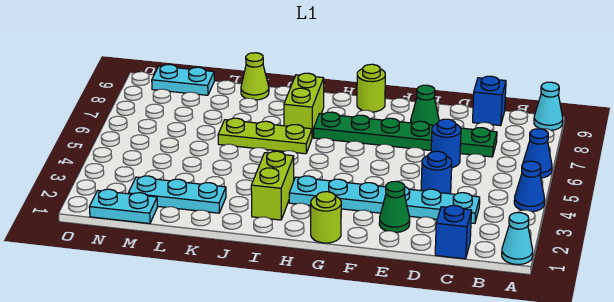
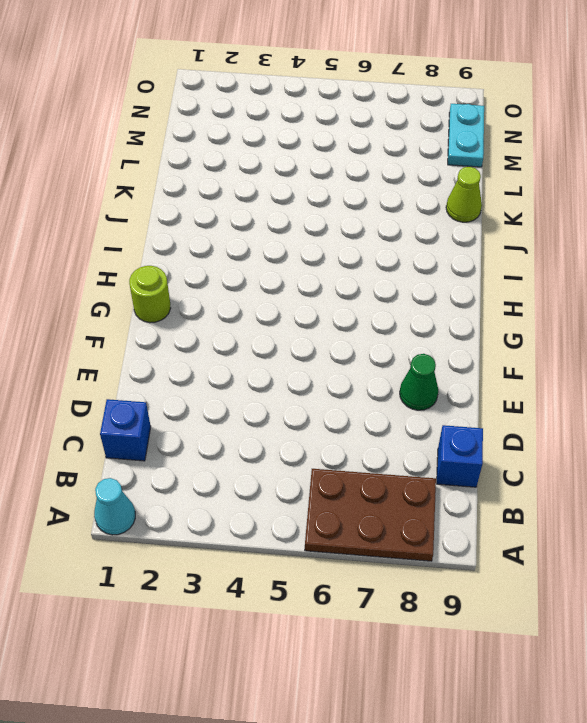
brown plate A6:B8 level 1 -> blue cone A6 level 1
none -> blue cone A4 level 1
none -> cyan cone A9 level 1
none -> cyan plate C3:H3 level 1

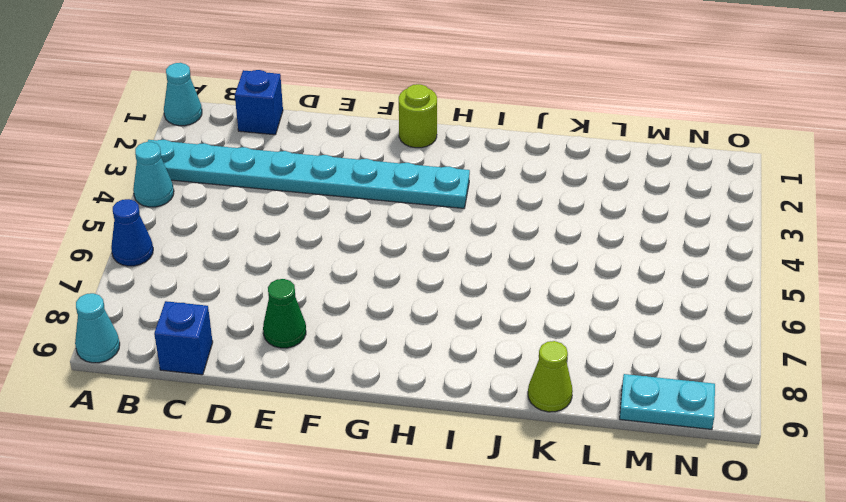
cyan plate A3:H3 level 1 -> cyan plate C3:H3 level 1
cyan cone A4 level 1 -> blue cone A4 level 1
none -> green plate C7:H7 level 1
none -> blue round brick D4 level 1
none -> blue round brick D6 level 1

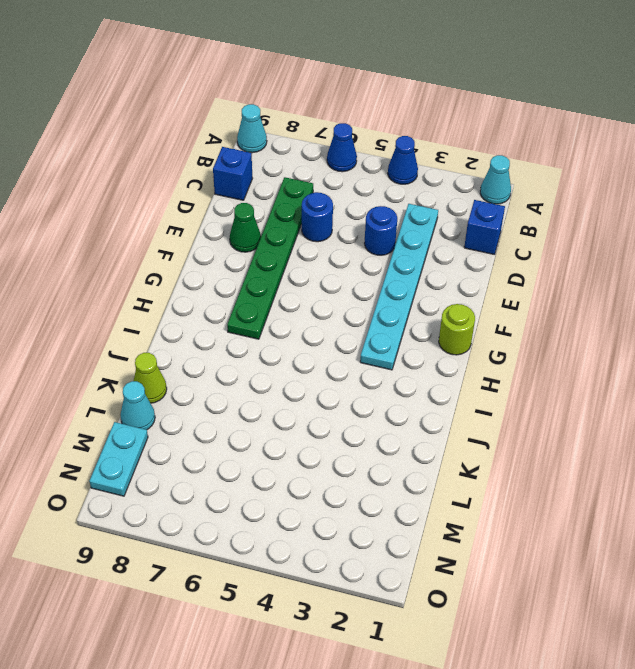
cyan cone L9 level 1 -> none
none -> green cone E2 level 1
none -> lime round brick G9 level 1
none -> lime brick I2:I3 level 1

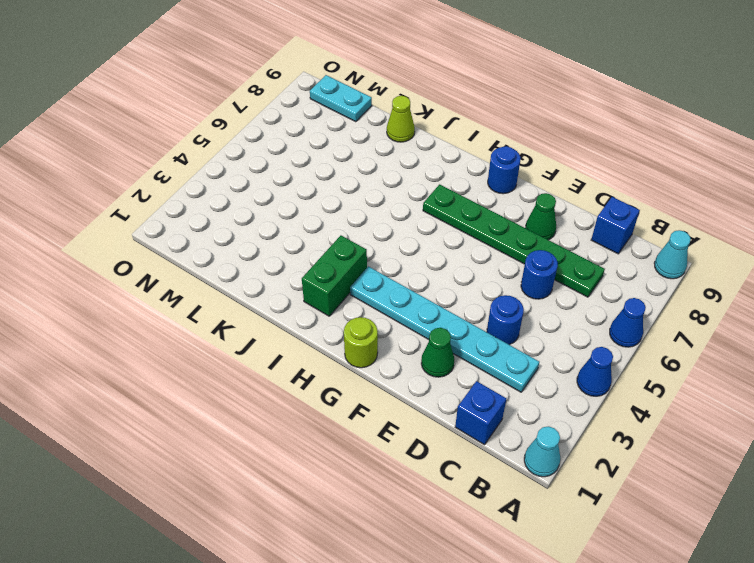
blue round brick G9 level 1 -> lime round brick G9 level 1
green brick I2:I3 level 1 -> lime brick I2:I3 level 1
none -> lime plate I6:K6 level 1
none -> lime brick I7:I8 level 1
none -> cyan plate K2:M2 level 1

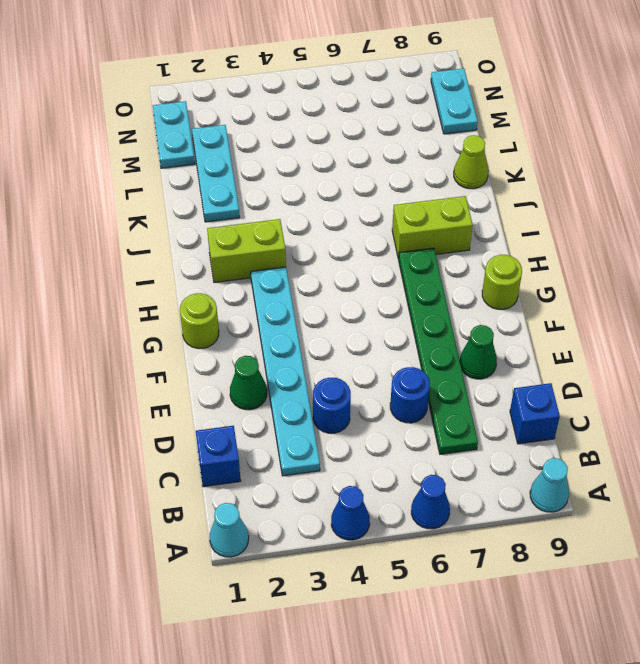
none -> lime plate I6:K6 level 1

